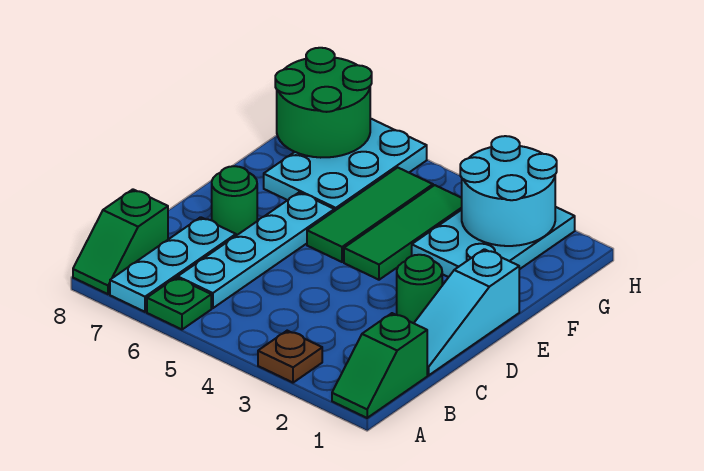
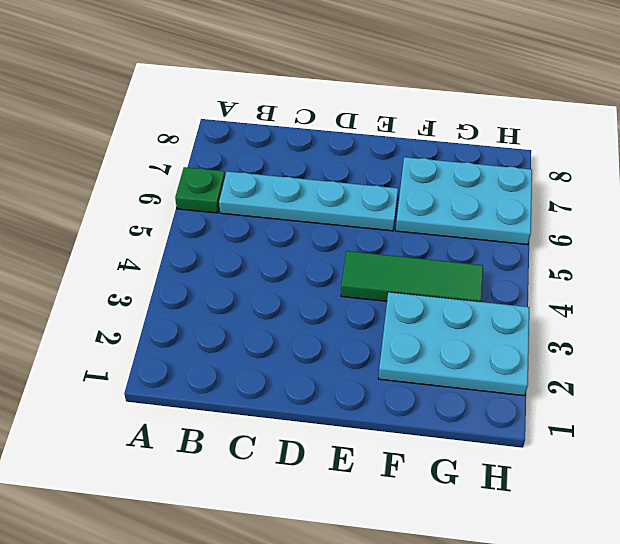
none -> green slope A1:B1 level 1 top B
none -> brown plate A3 level 1
none -> cyan plate A7:C7 level 1

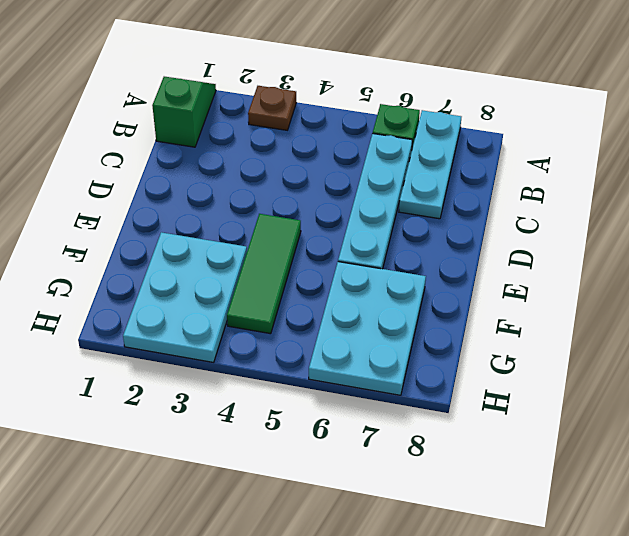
none -> green slope A8:B8 level 1 top B
none -> cyan slope C1:E1 level 1 top E
none -> green round brick D2 level 1

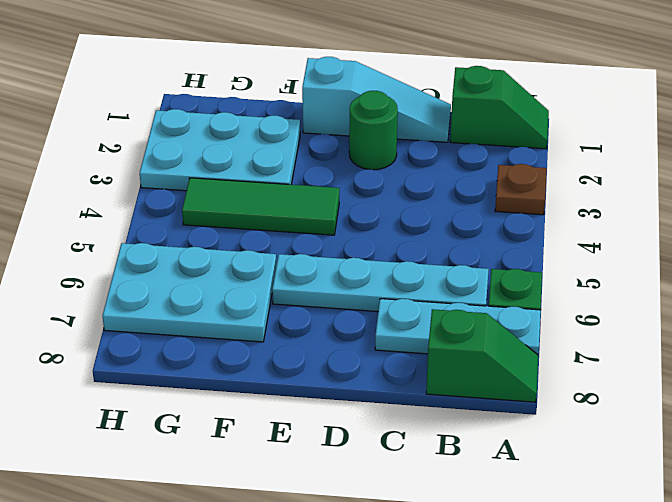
none -> green round brick D7 level 1
none -> green tile E5:G5 level 1
none -> cyan round brick G2:H3 level 2

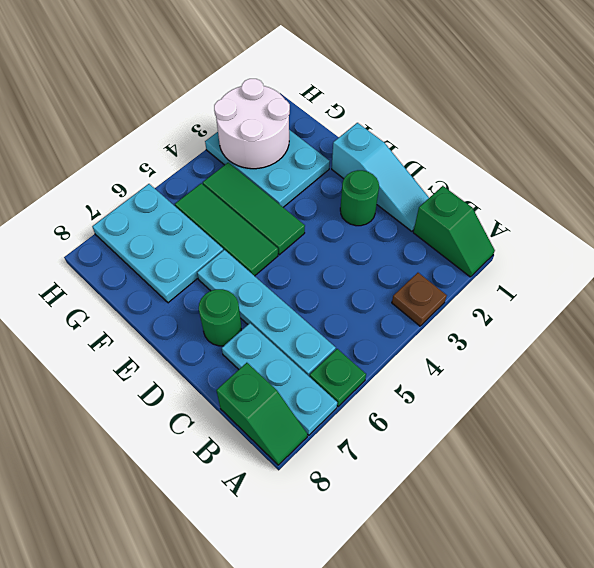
white round brick G2:H3 level 2 -> cyan round brick G2:H3 level 2
none -> green round brick G7:H8 level 2

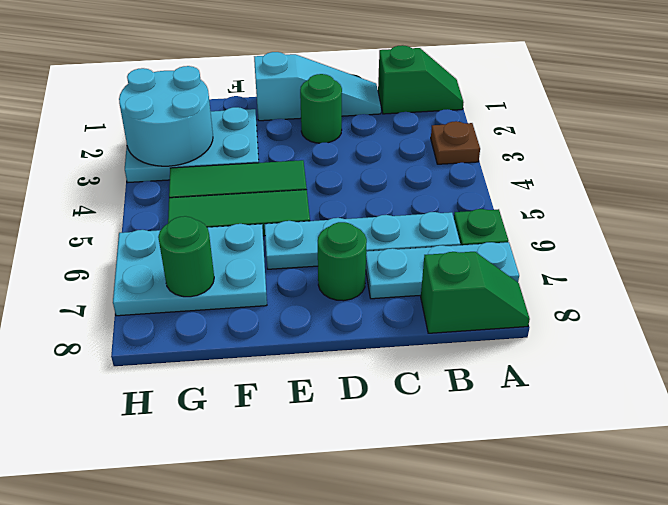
green round brick G7 level 2 -> green round brick G7:H8 level 2

